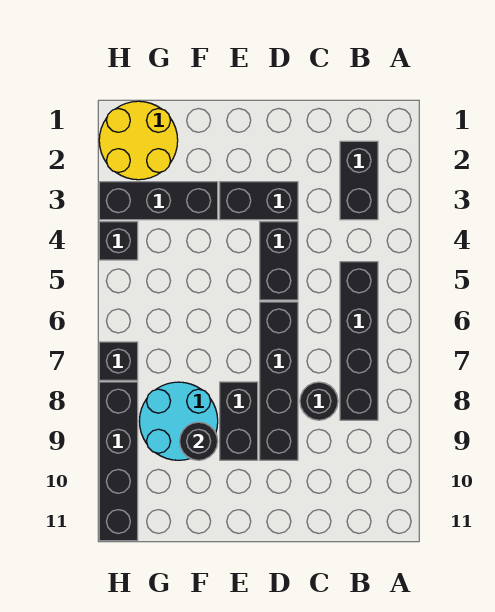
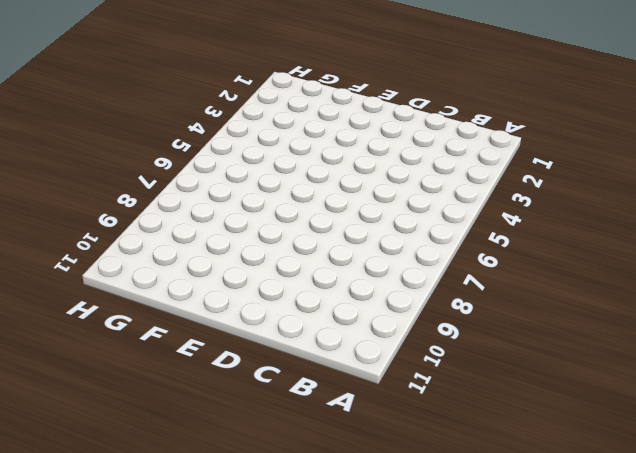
none -> black brick B2:B3 level 1
none -> black brick B5:B8 level 1
none -> black round brick C8 level 1

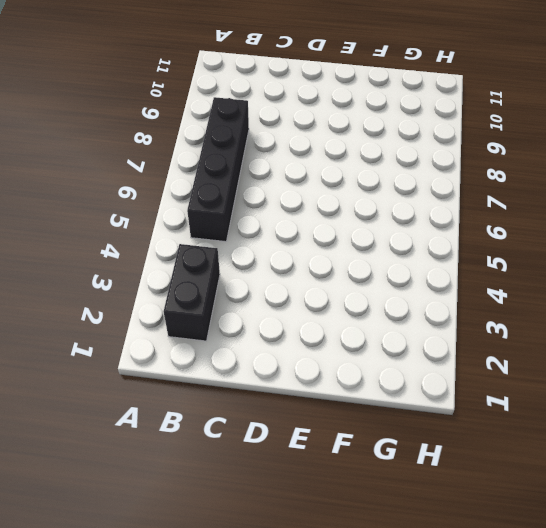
none -> black round brick C8 level 1
none -> black brick D3:E3 level 1
none -> black brick D4:D5 level 1

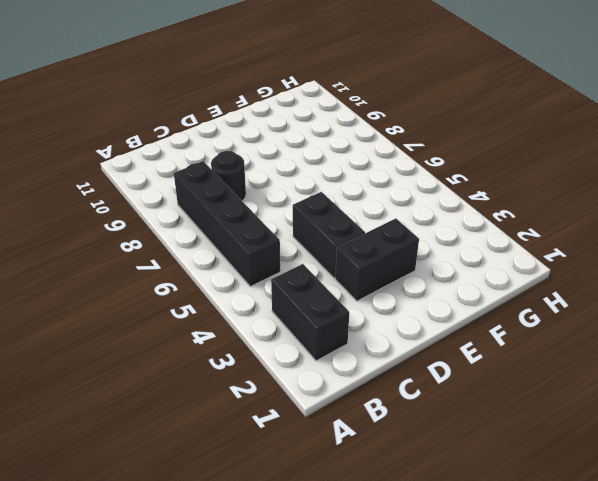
none -> black brick D6:D9 level 1
none -> black brick E8:E9 level 1
none -> black brick F3:H3 level 1

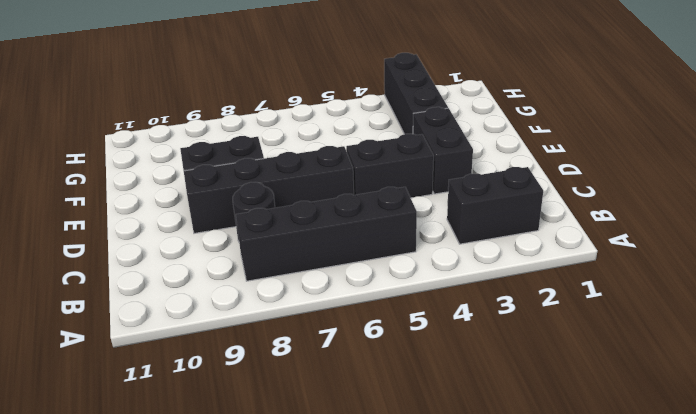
none -> cyan round brick F8:G9 level 1
none -> yellow round brick G1:H2 level 1
none -> black brick H4 level 1

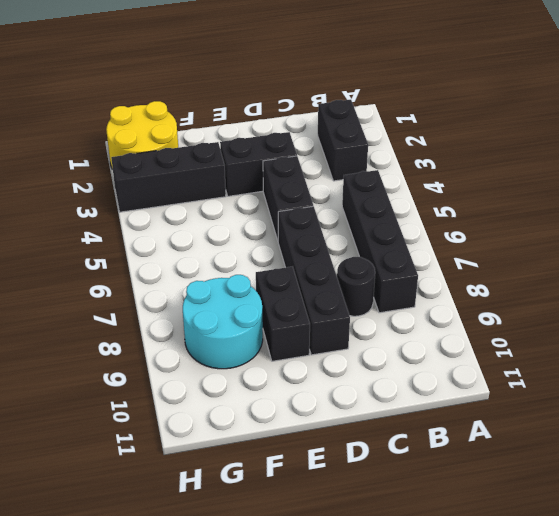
none -> black brick H4 level 1
none -> black brick H7 level 1
none -> black brick H8:H11 level 1

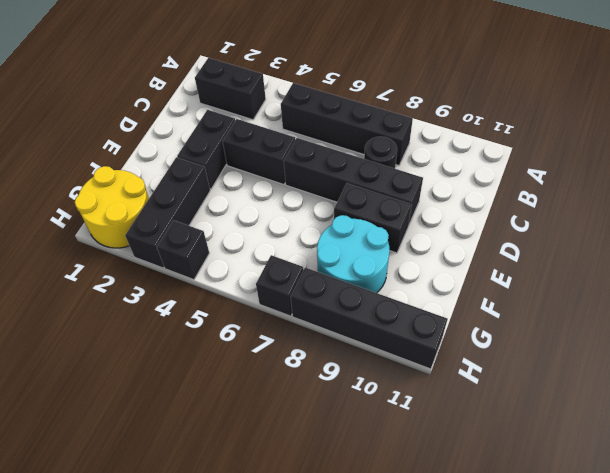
none -> black round brick F9 level 2

